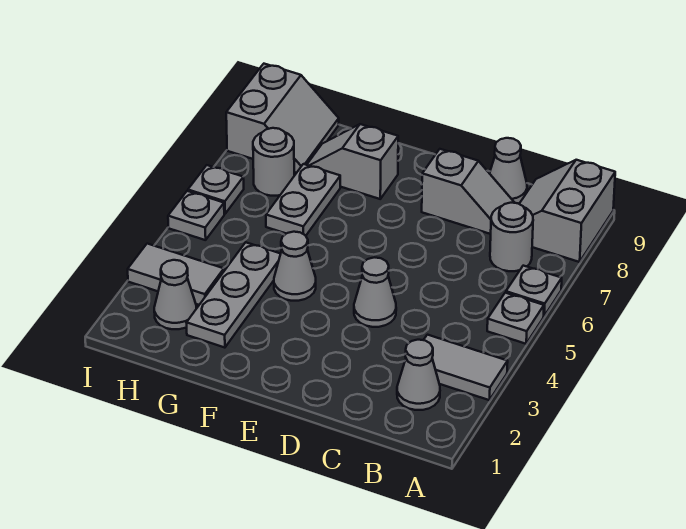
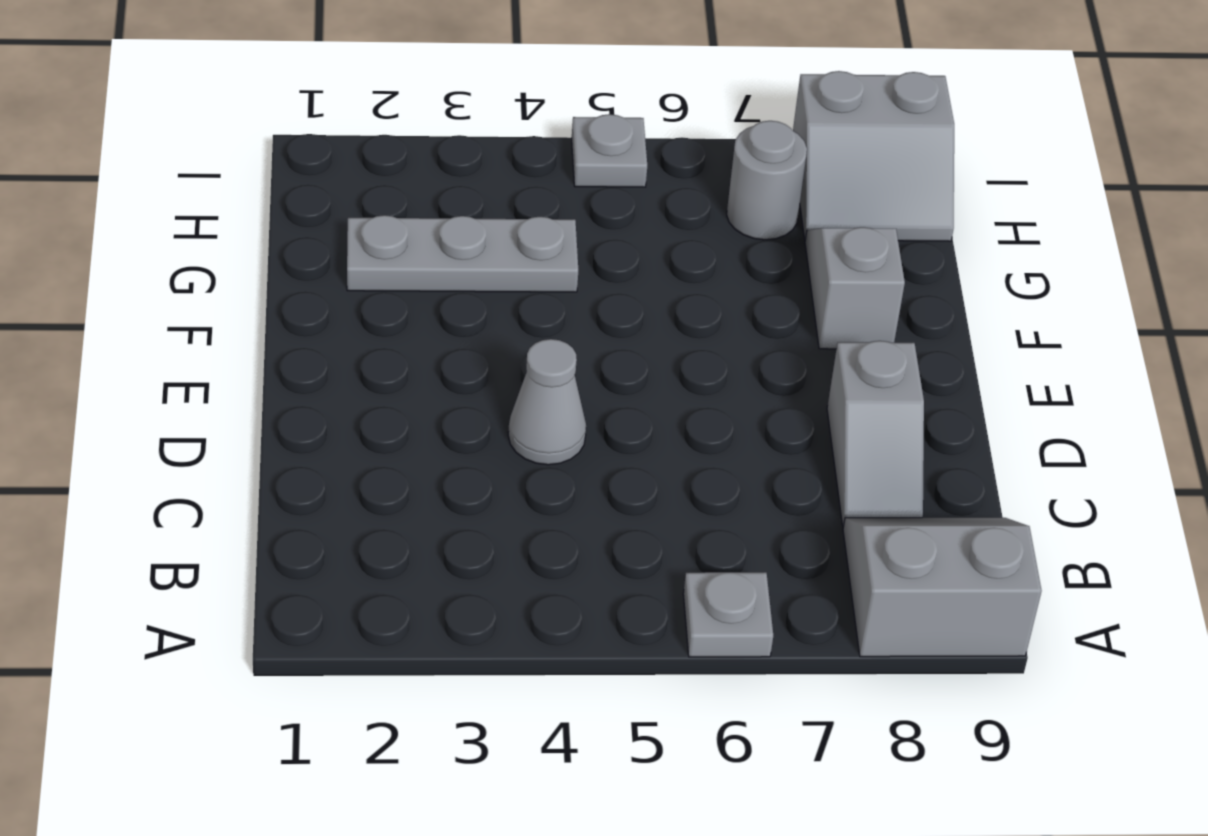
none -> grey tile A3:B3 level 1
none -> grey plate A5 level 1
none -> grey cone B2 level 1

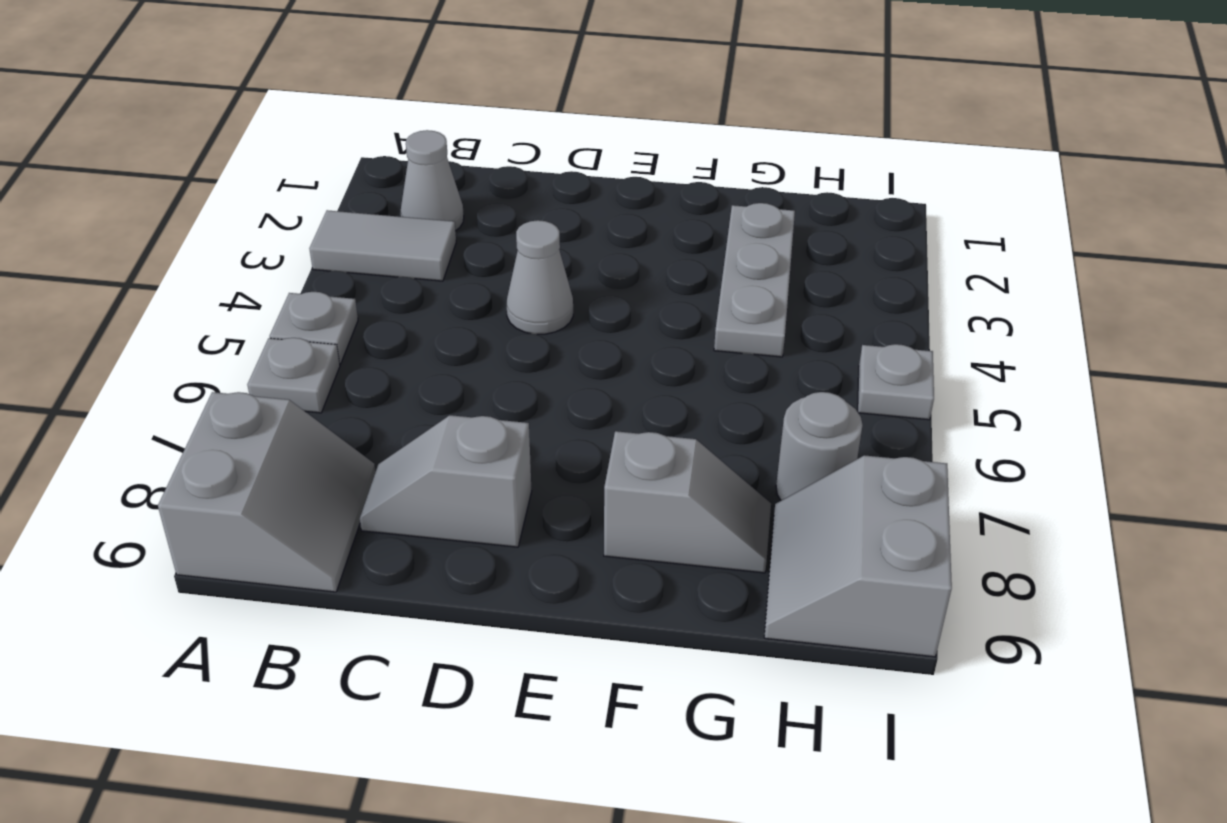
none -> grey round brick B7 level 1
none -> grey cone C9 level 1
none -> grey cone F4 level 1

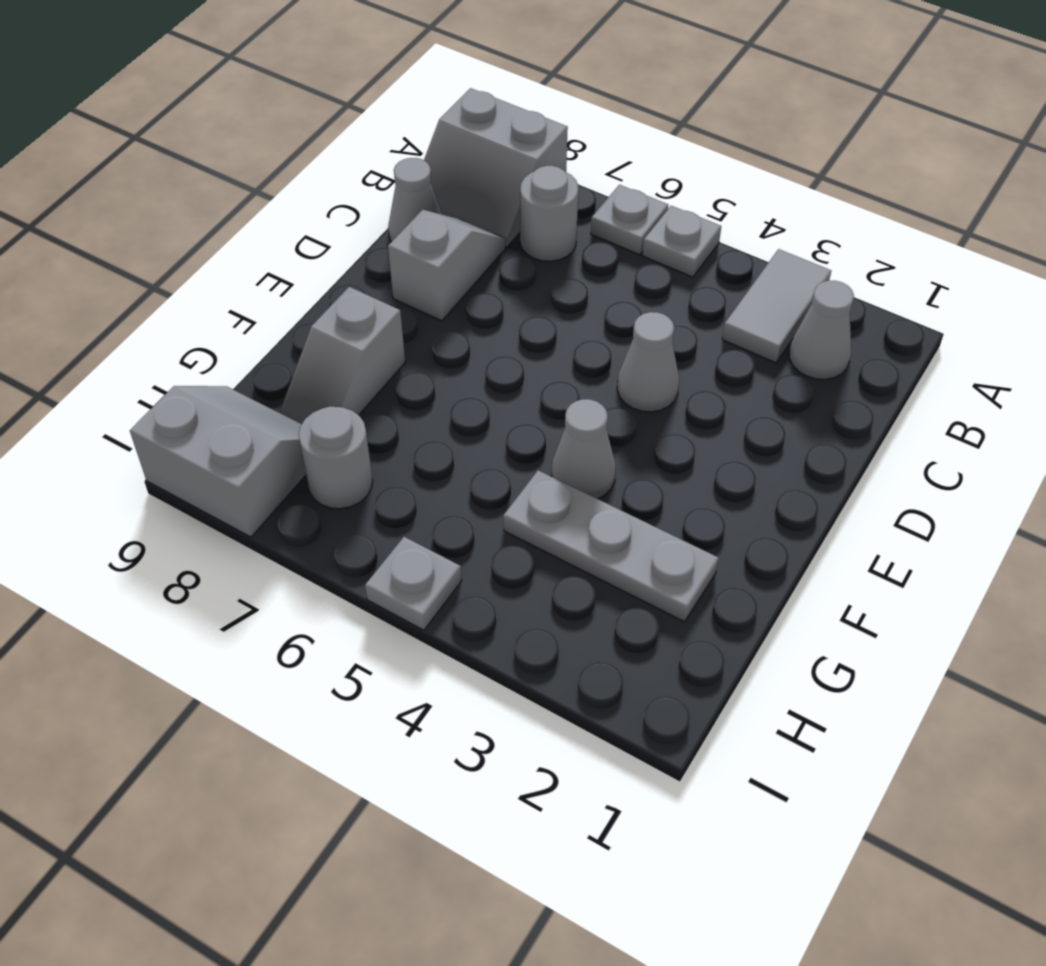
none -> grey plate G6:G7 level 1
none -> grey cone H2 level 1
none -> grey tile H3:I3 level 1

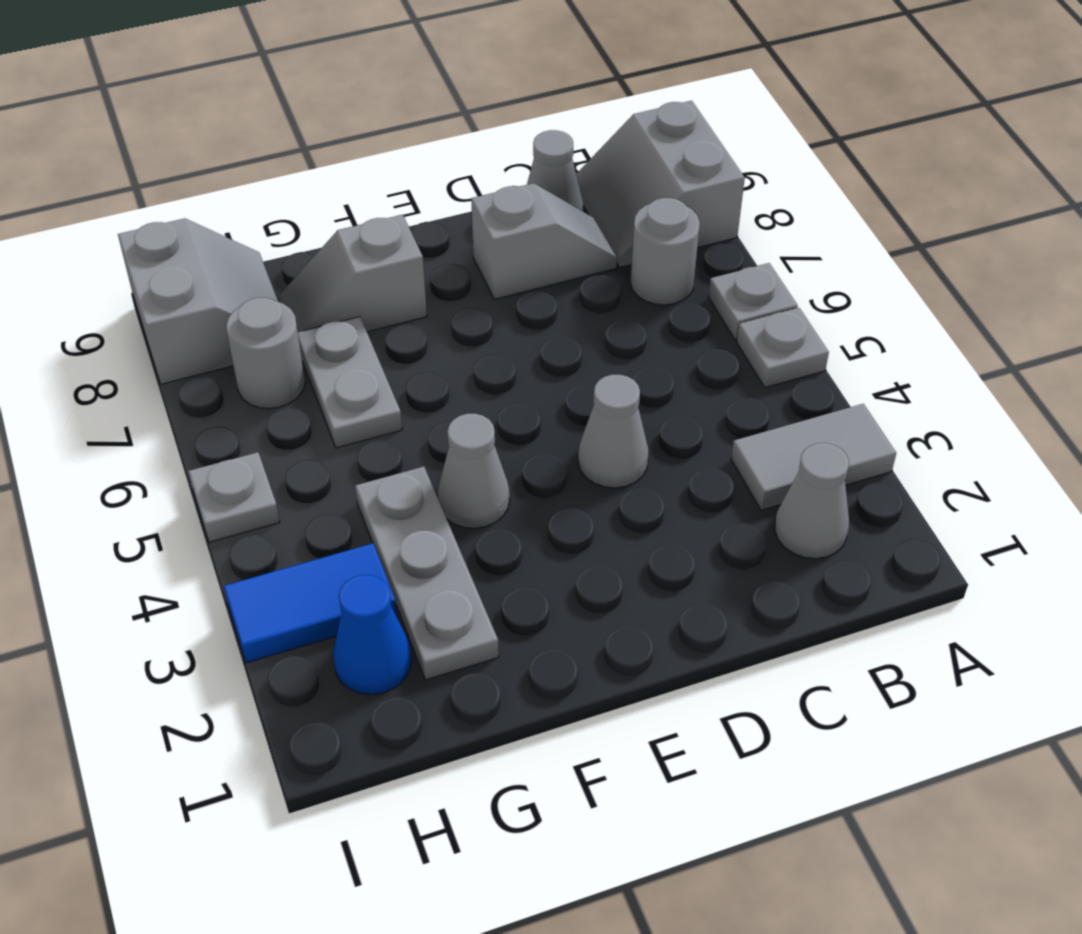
blue cone H2 level 1 -> grey cone H2 level 1
blue tile H3:I3 level 1 -> grey tile H3:I3 level 1
none -> grey plate I6 level 1

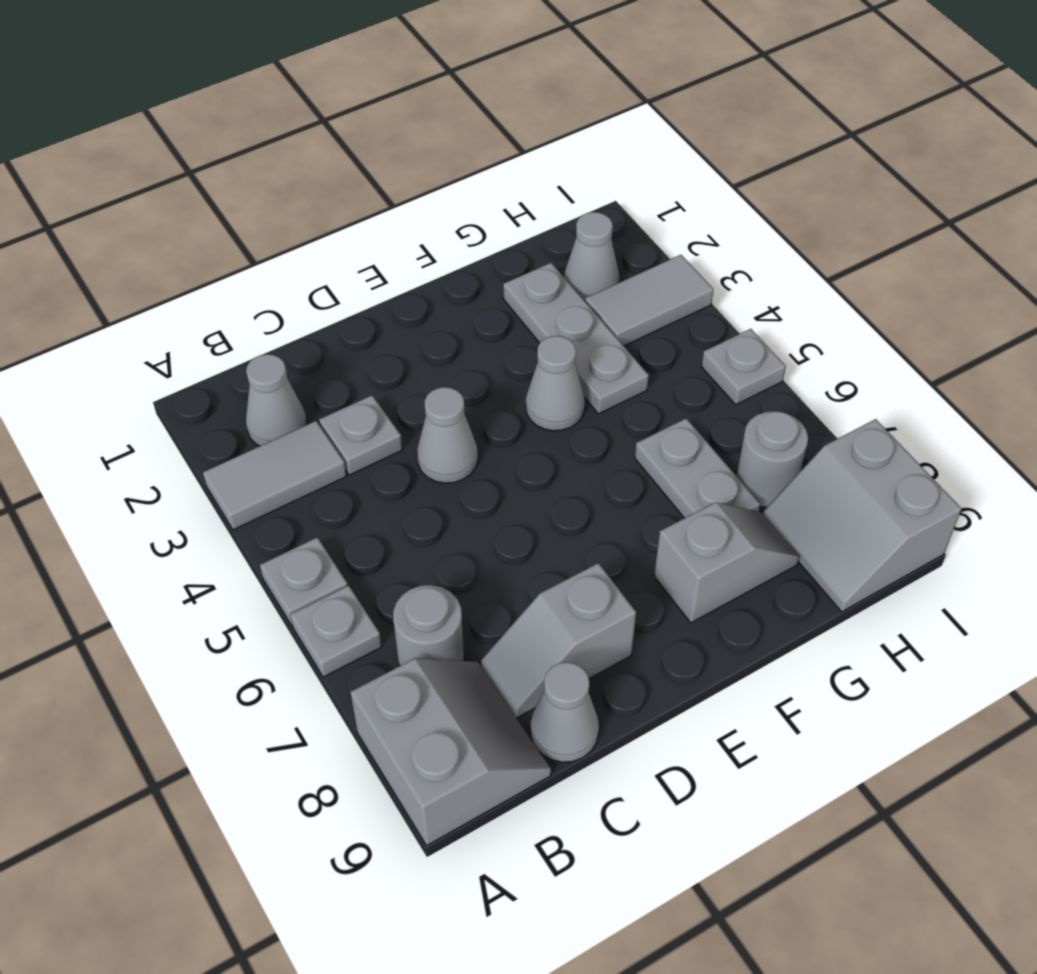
grey plate C3 level 1 -> grey plate I6 level 1

